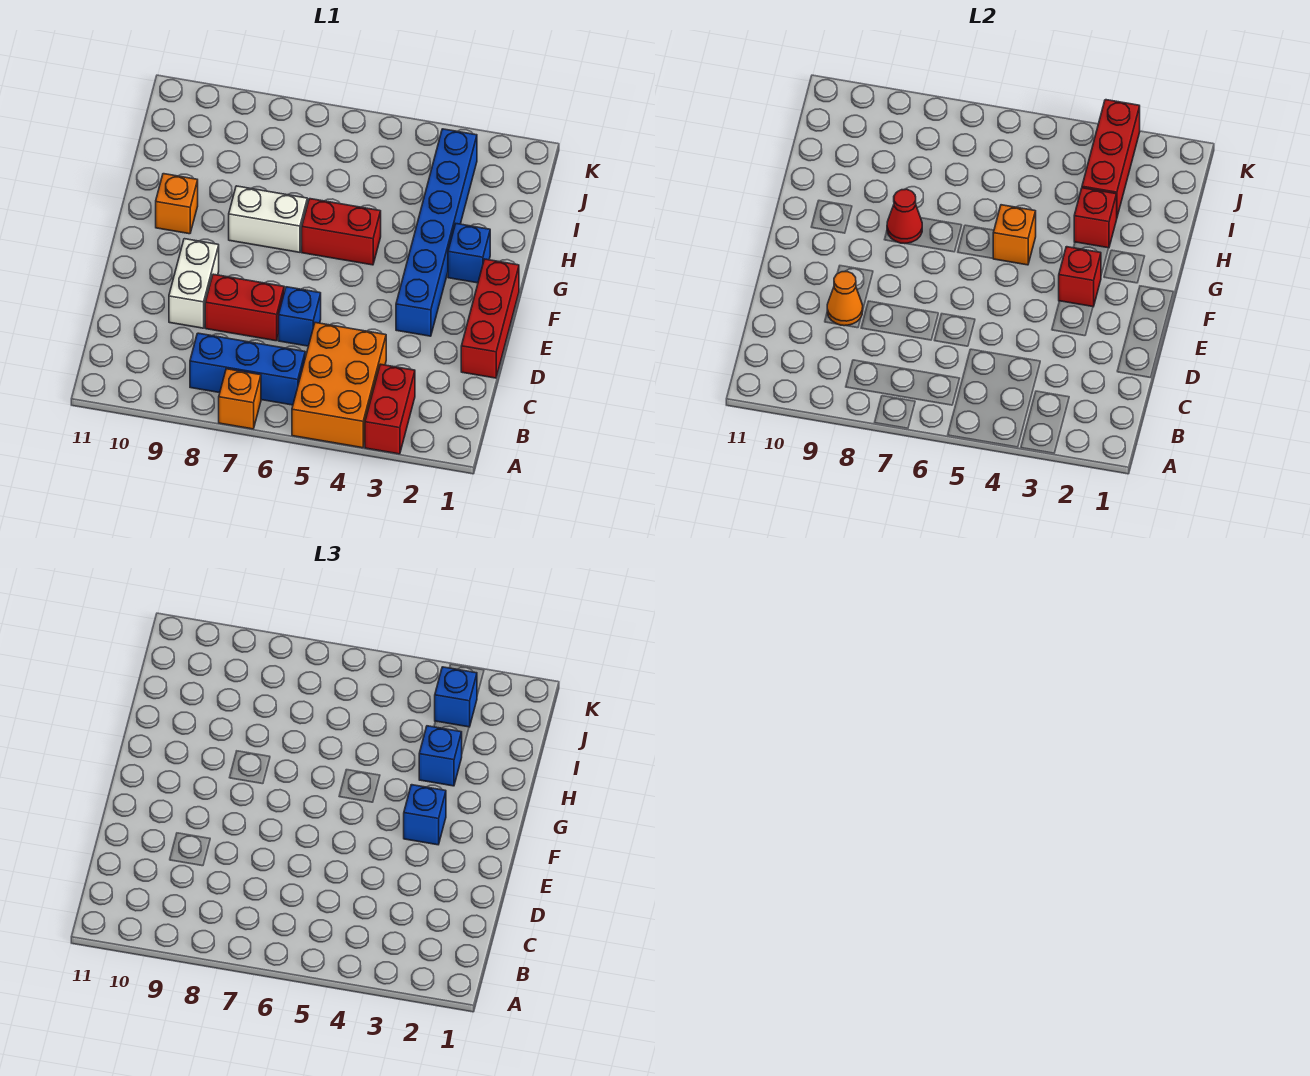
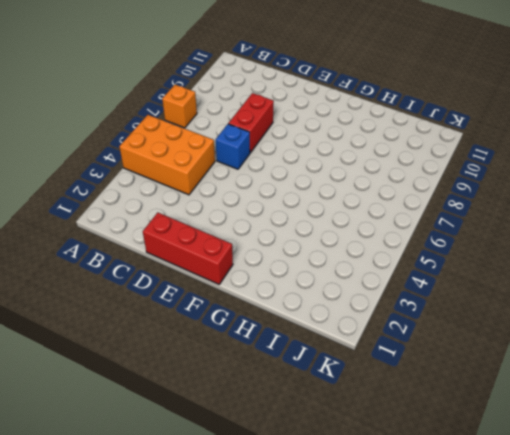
none -> red brick A3:B3 level 1
none -> blue brick B6:B8 level 1
none -> white brick D9:E9 level 1

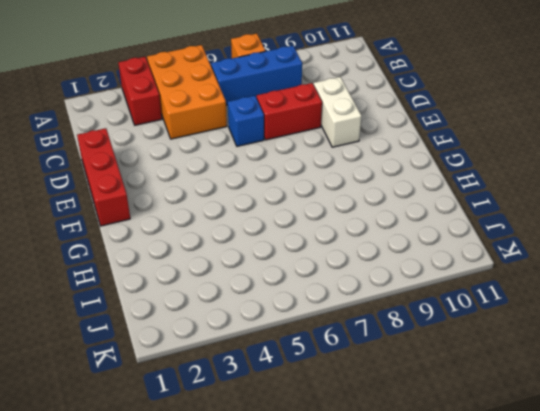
none -> blue brick E3:J3 level 1
none -> blue brick G2 level 1
none -> red brick G5:G6 level 1

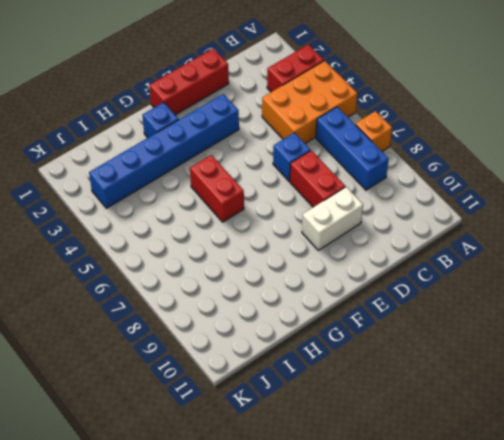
none -> white brick G7:G8 level 1
none -> orange brick G10 level 1
none -> orange cone D9 level 2

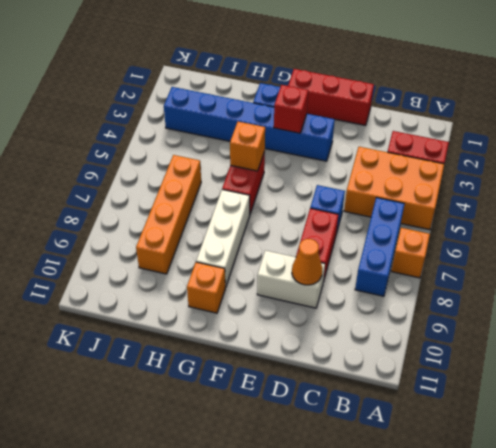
white brick G7:G9 level 1 -> white brick G7:G8 level 1
orange brick I6:I9 level 1 -> none
none -> red cone G8 level 2
none -> red brick H3 level 2
none -> red brick I3:K3 level 2

